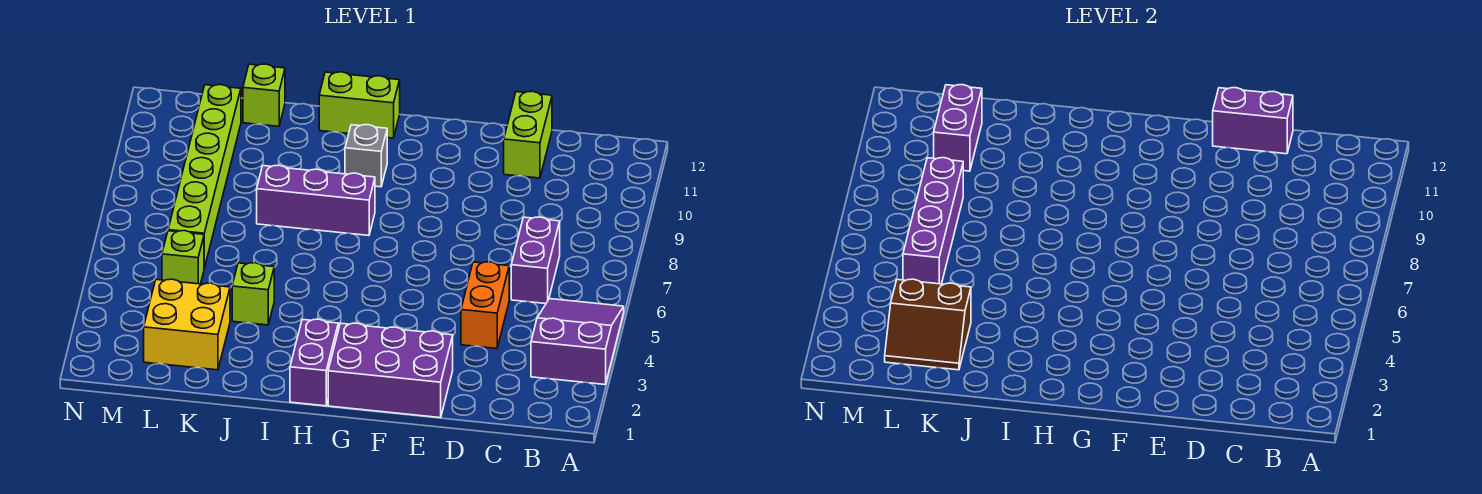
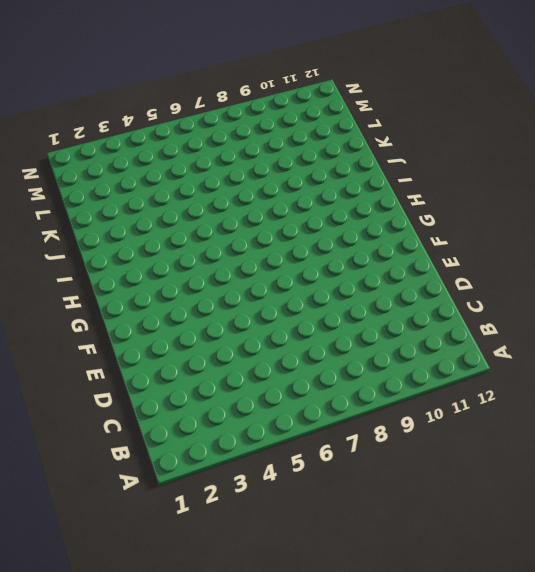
none -> purple slope A3:B5 level 1 top 3
none -> purple brick C6:C7 level 1
none -> orange brick D4:D5 level 1

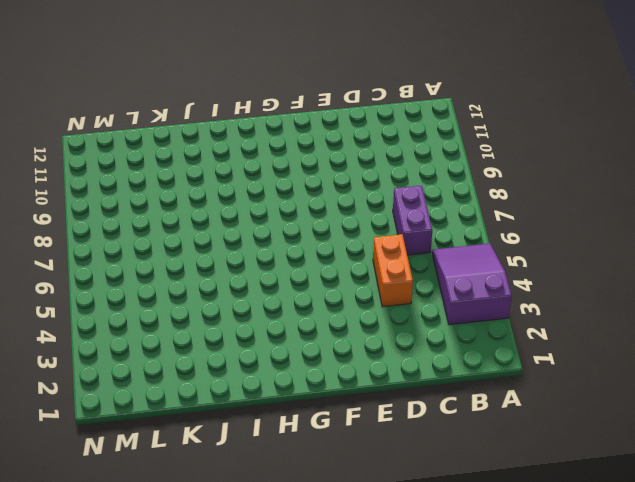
none -> lime brick D11:D12 level 1
none -> purple brick E1:G2 level 1
none -> purple brick H1:H2 level 1

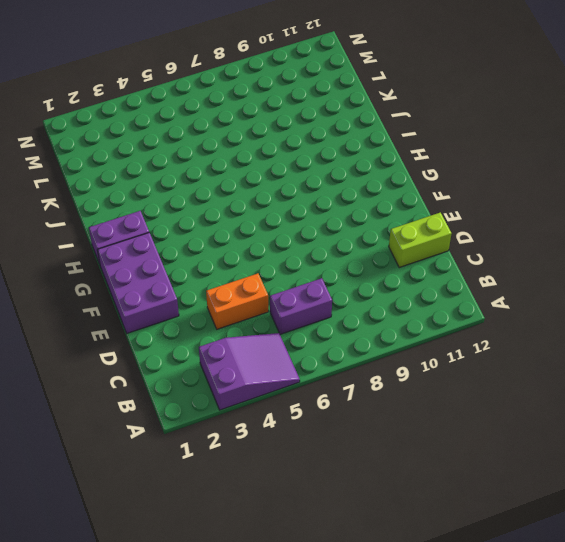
none -> purple brick H8:J8 level 1
none -> grey brick H10 level 1
none -> lime brick H12:I12 level 1

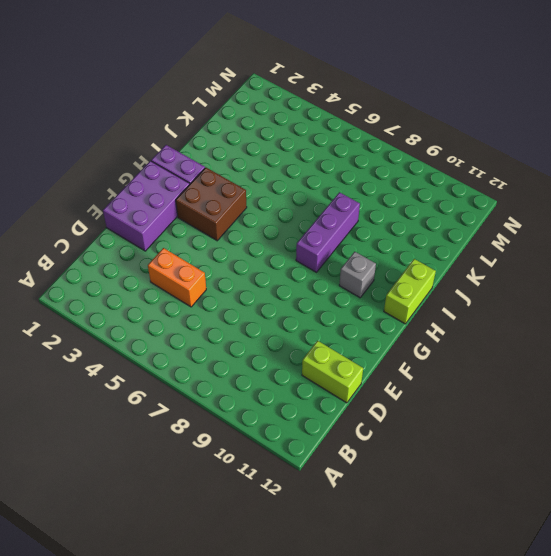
brown brick G3:H4 level 1 -> none
none -> purple slope A3:B5 level 1 top 3
none -> purple brick C6:C7 level 1
none -> lime brick J4 level 1

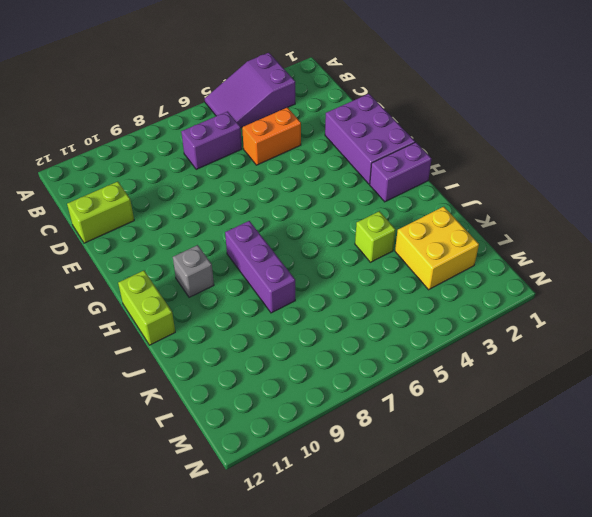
none -> lime brick K12 level 1
none -> lime brick L5 level 1
none -> lime brick L6:L11 level 1

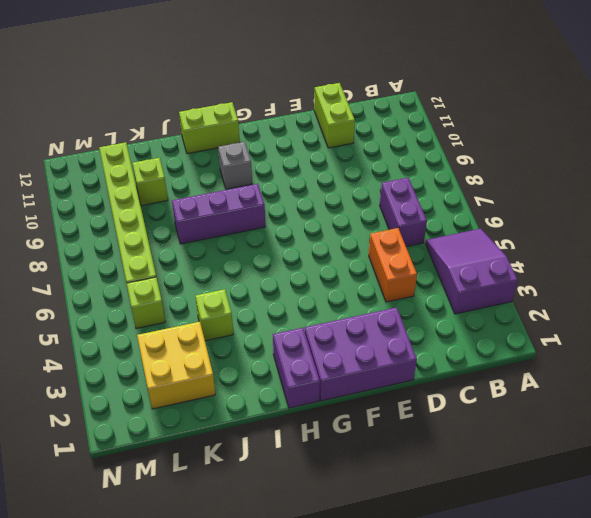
lime brick K10 level 1 -> lime brick K12 level 1
none -> purple brick D12:E12 level 2
none -> brown slope K2:L3 level 2 top 3
none -> purple brick L5:L8 level 2

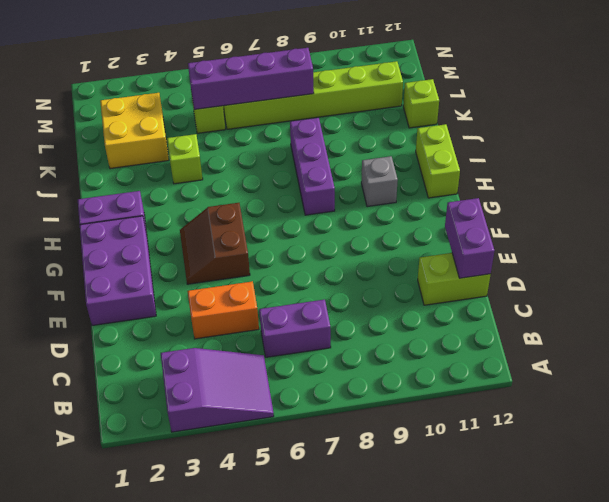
brown slope F4:G5 level 1 top 5 -> brown slope K2:L3 level 2 top 3
none -> purple brick L10:L11 level 2

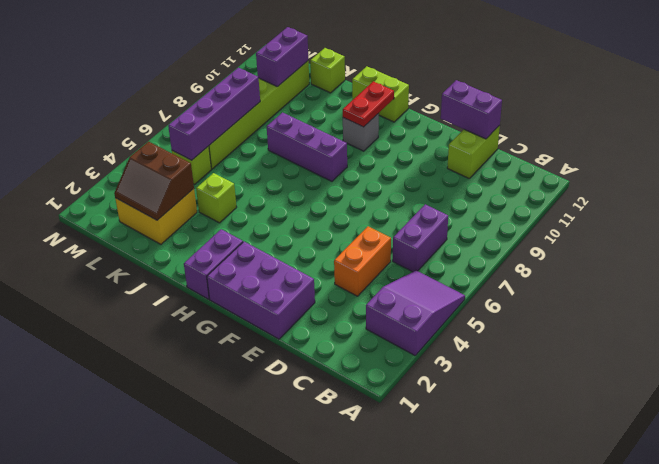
red plate H10:H11 level 2 -> none

